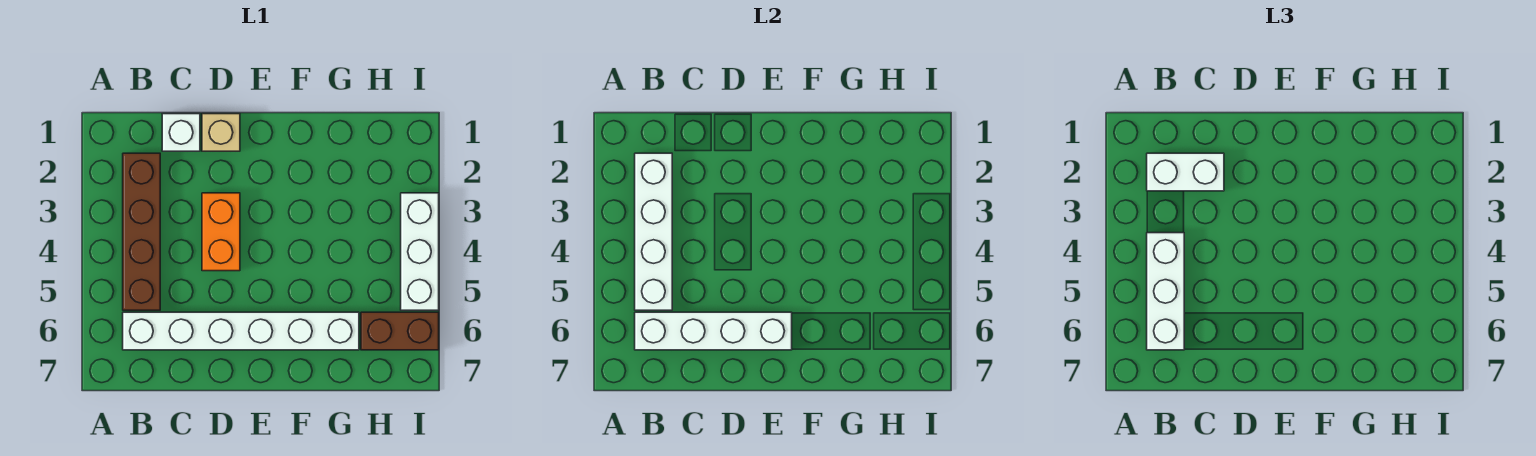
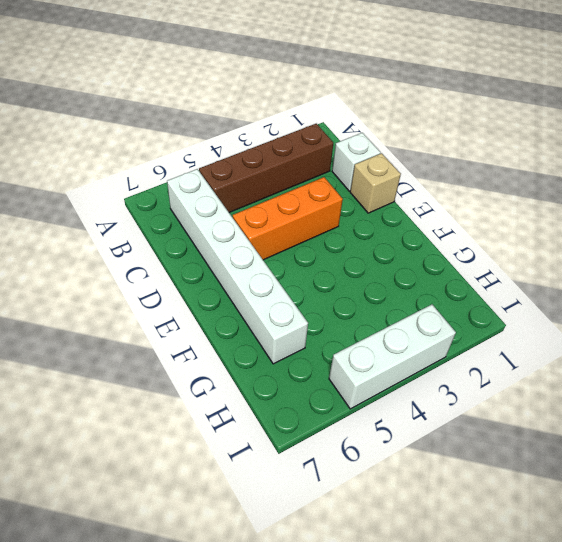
orange brick D3:D5 level 1 -> orange brick D3:D4 level 1
none -> brown brick H6:I6 level 1
none -> white brick B2:B5 level 2

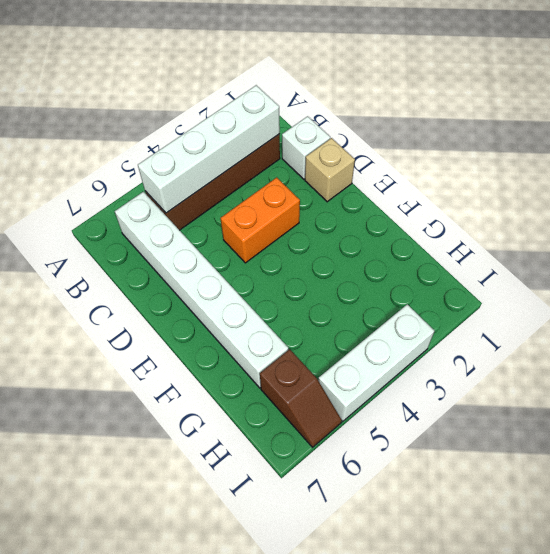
brown slope H6:I6 level 1 top H -> brown brick H6:I6 level 1
none -> white brick B6:E6 level 2
none -> white brick B2:C2 level 3

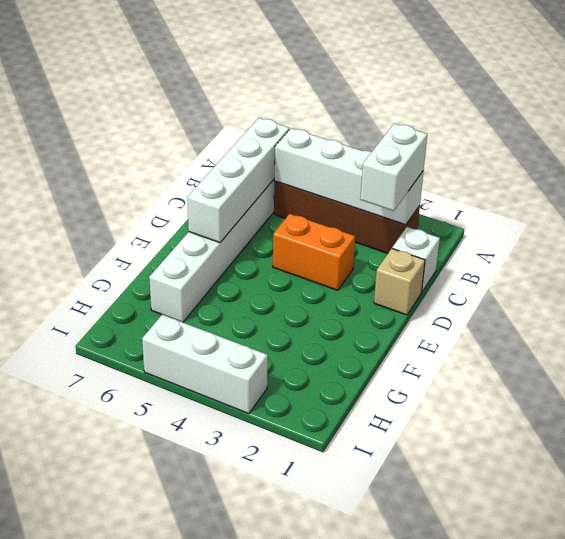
none -> brown brick H6:I6 level 1
none -> white brick B4:B6 level 3

